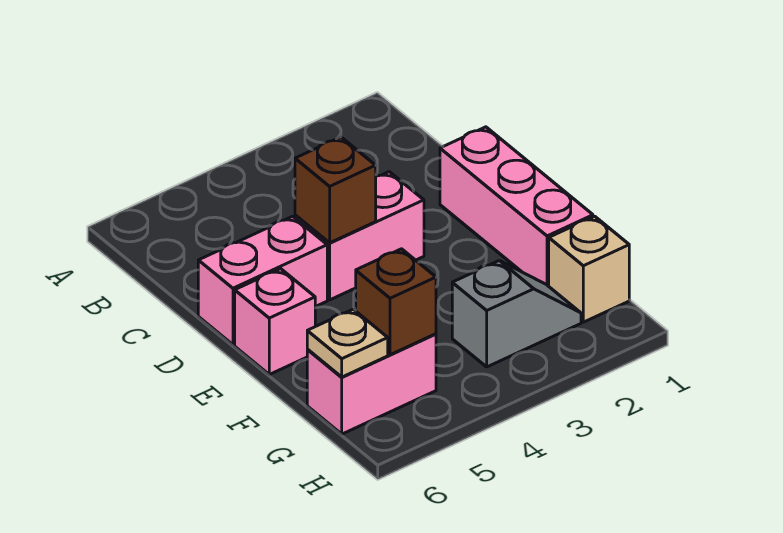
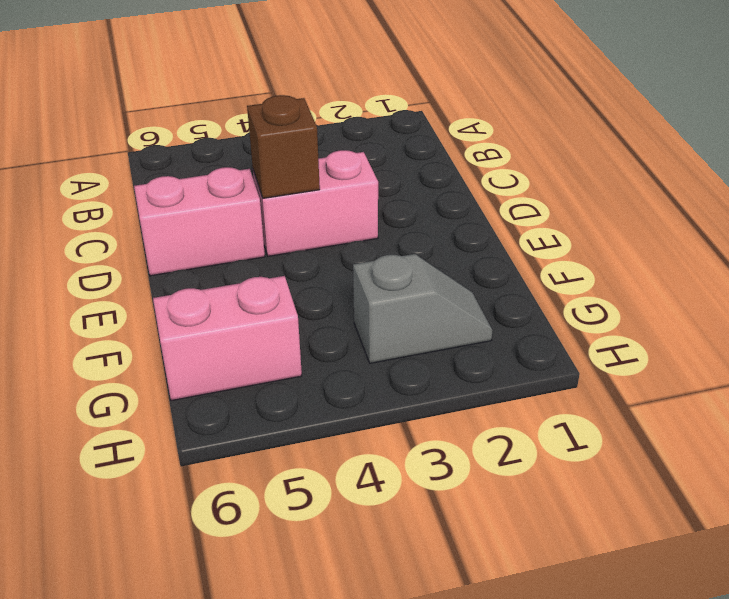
none -> pink brick D1:F1 level 1
none -> pink brick E6 level 1

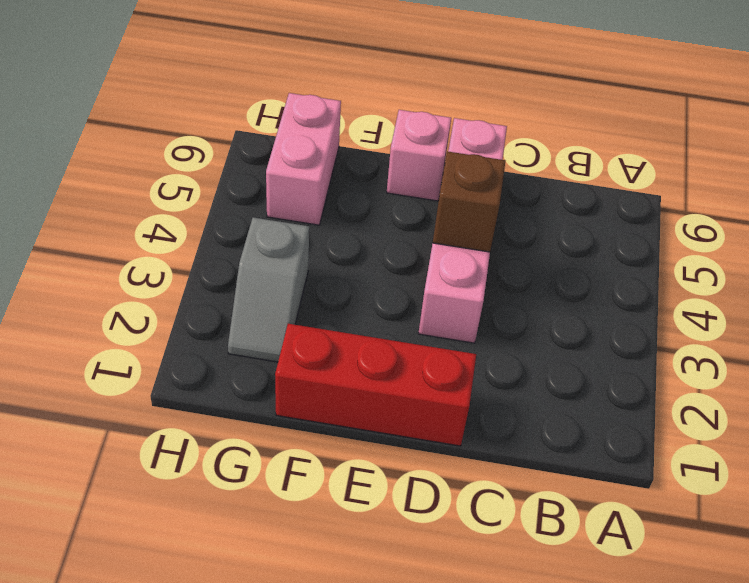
red brick D1:F1 level 1 -> pink brick D1:F1 level 1
none -> tan brick G1 level 1
none -> brown brick G5 level 2

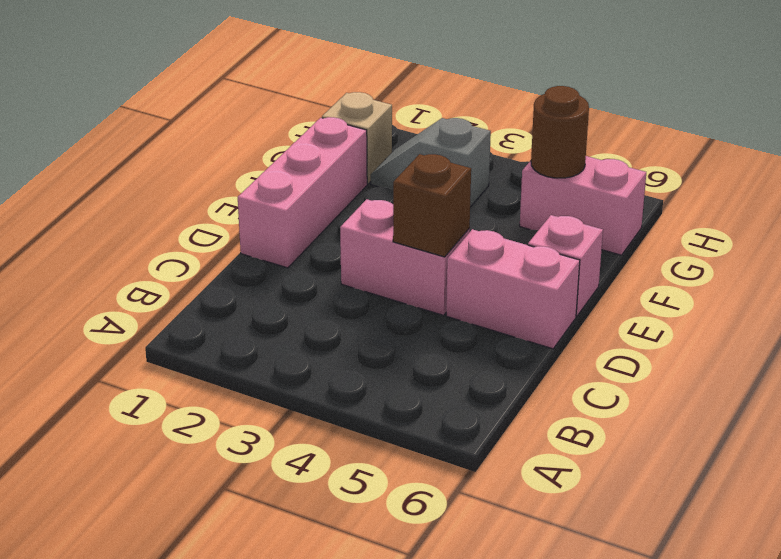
brown round brick G5 level 2 -> brown brick G5 level 2
none -> tan plate G6 level 2

